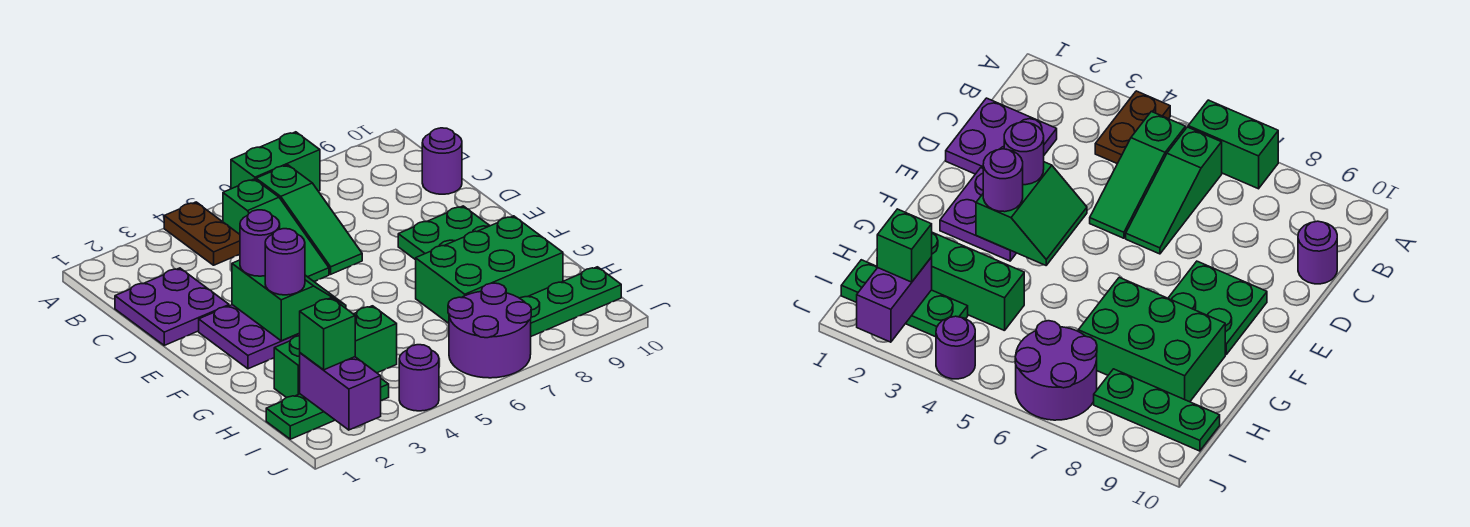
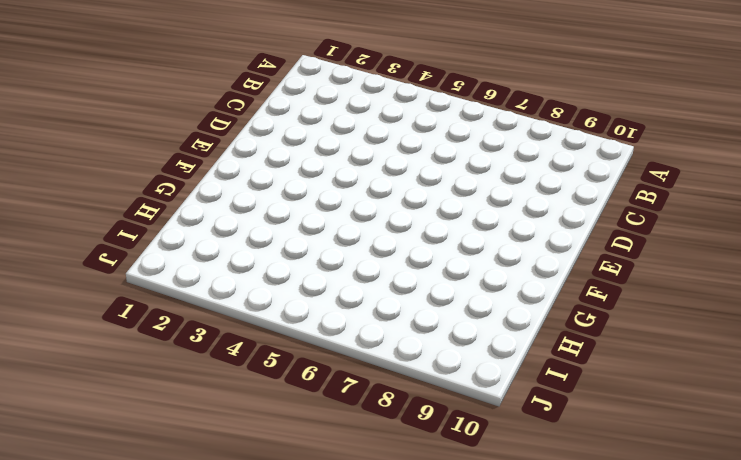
none -> brown plate A4:B4 level 1
none -> green brick A6:A7 level 1
none -> green slope B5:D5 level 1 top B

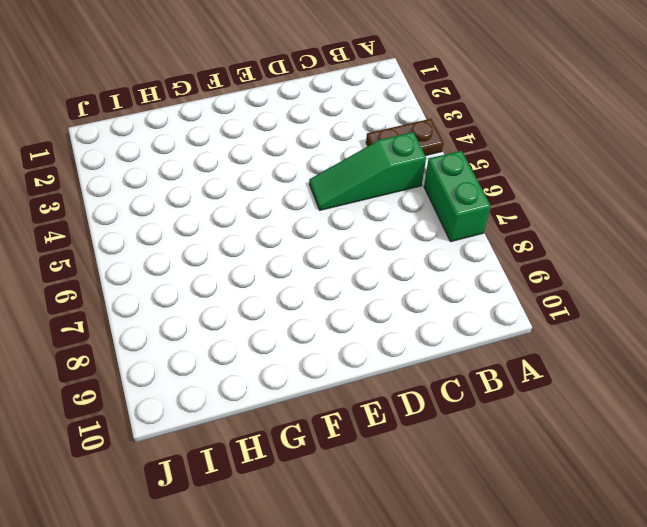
none -> green slope B6:D6 level 1 top B
none -> purple plate C1:D2 level 1
none -> purple round brick C10 level 1

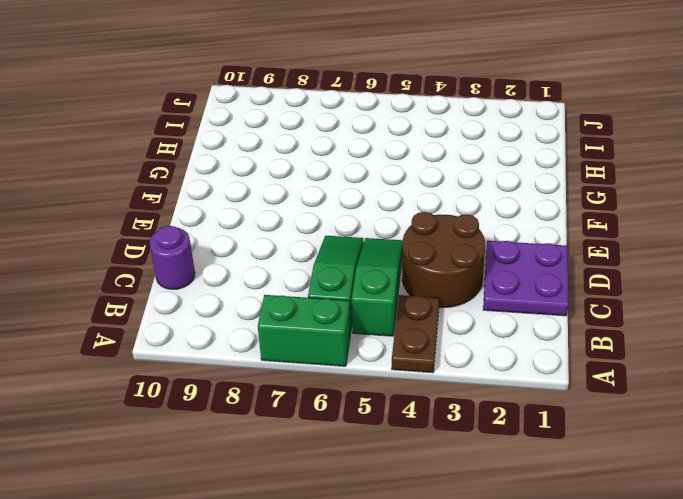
brown round brick C3:D4 level 1 -> none
none -> purple plate E2:F3 level 1
none -> green plate E8:F9 level 1
none -> green brick G7:H9 level 1

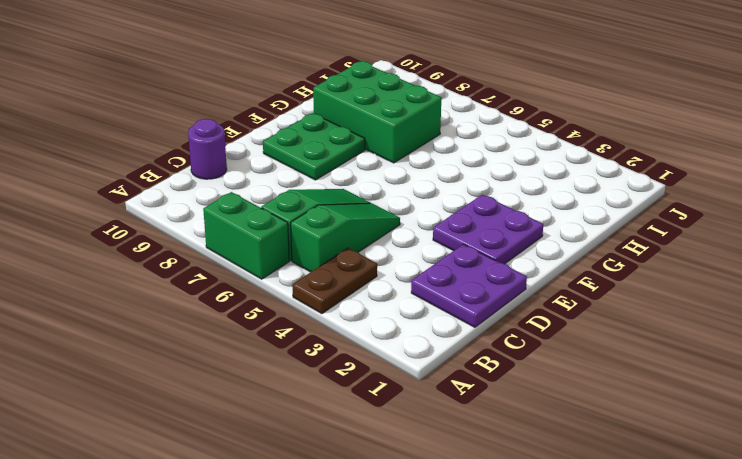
none -> green brick H2:H4 level 1
none -> green plate I1:I3 level 1
none -> purple round brick I6:J7 level 1

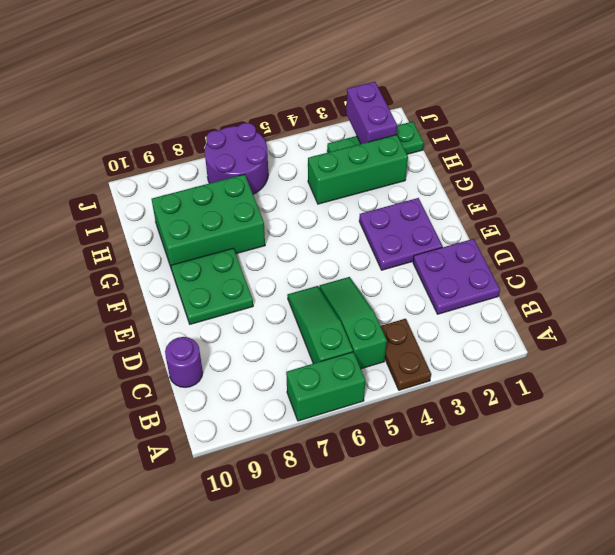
none -> green plate I8:I10 level 1
none -> purple round brick J4 level 1
none -> green slope E3:F4 level 2 top 3

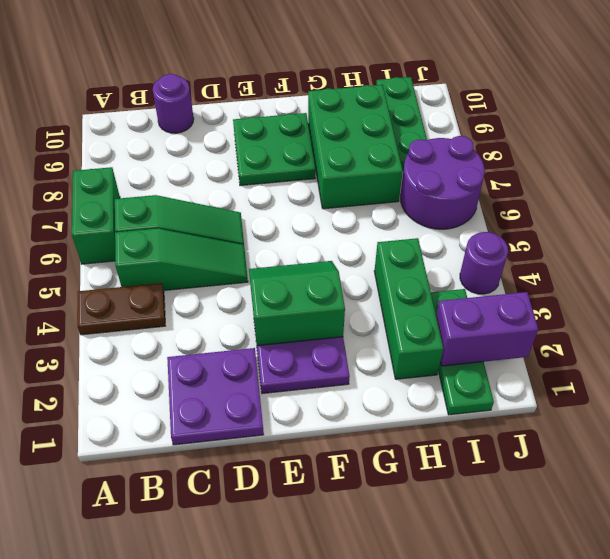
none -> purple round brick E3 level 3
none -> purple round brick F3 level 3
none -> green brick I2 level 3

